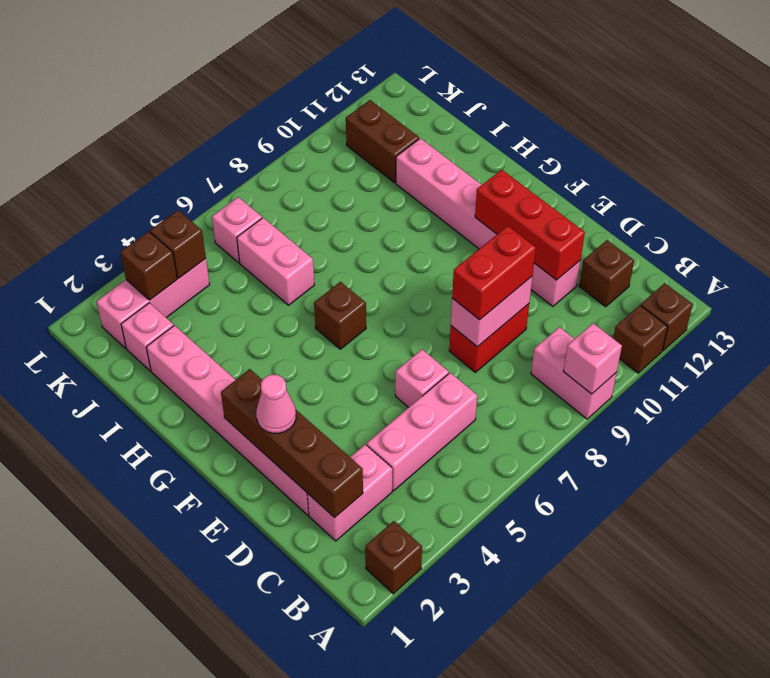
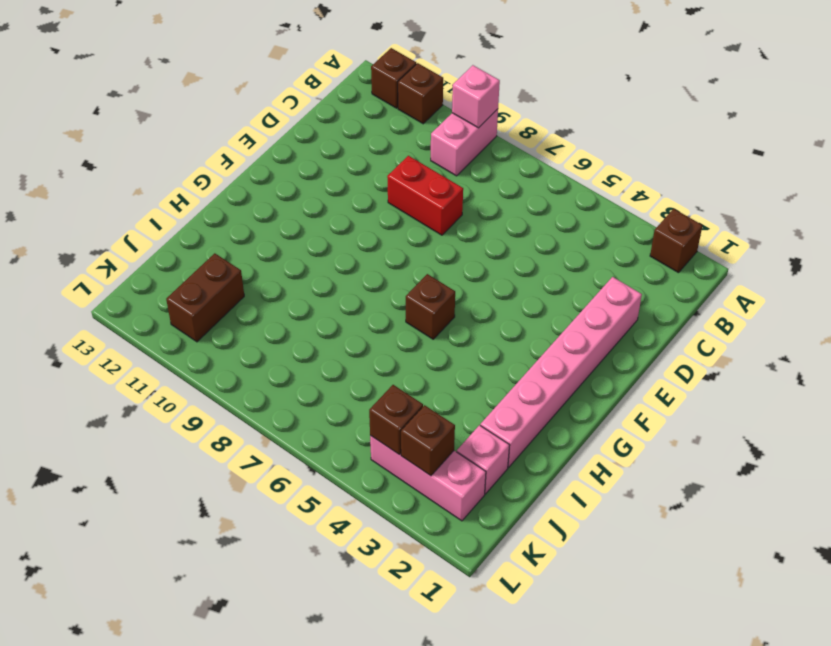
none -> pink brick C2:C3 level 1
none -> pink brick C4:C6 level 1
none -> brown brick C12 level 1

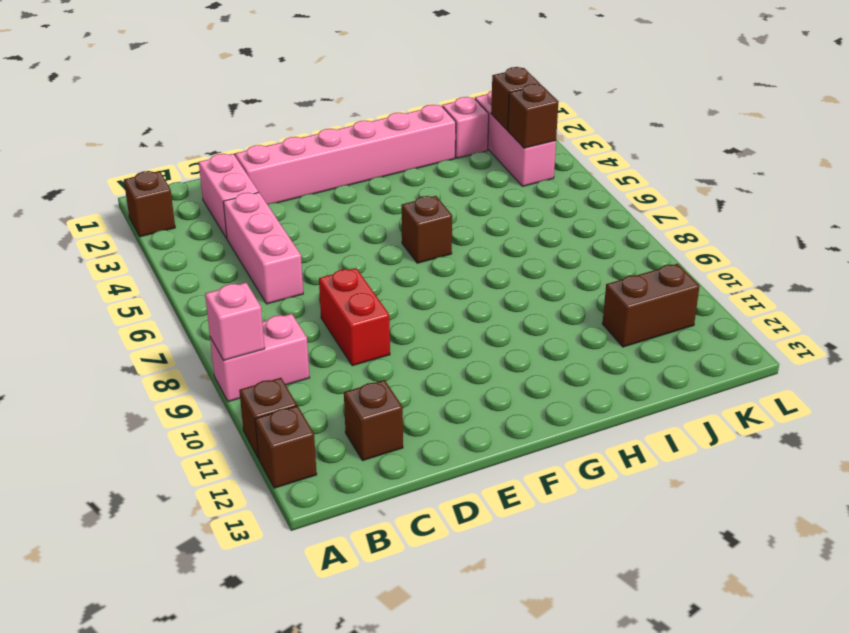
none -> pink brick D6 level 1
none -> pink brick D11:I11 level 1
none -> pink brick I6:J6 level 1

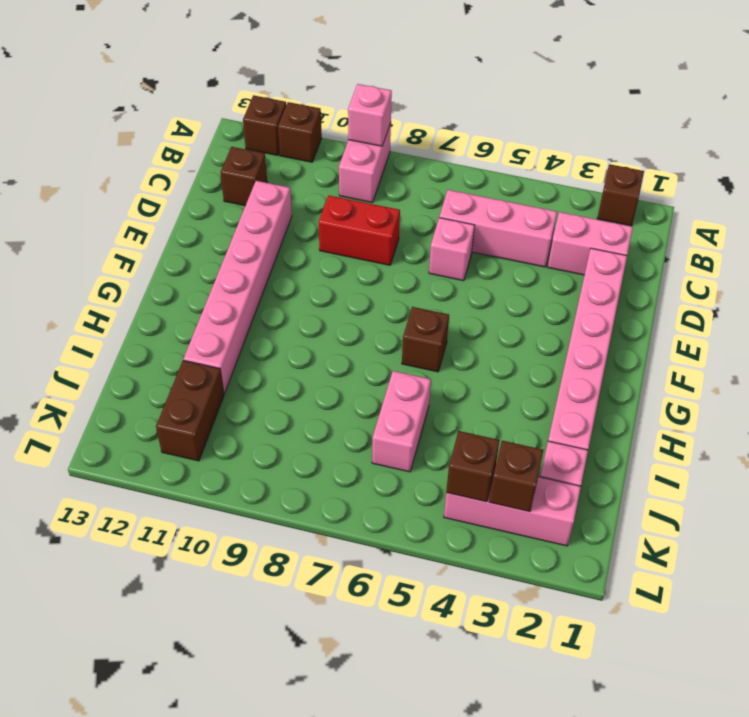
none -> pink brick K6 level 1
none -> brown brick C2:F2 level 2
none -> pink brick D8:D9 level 2

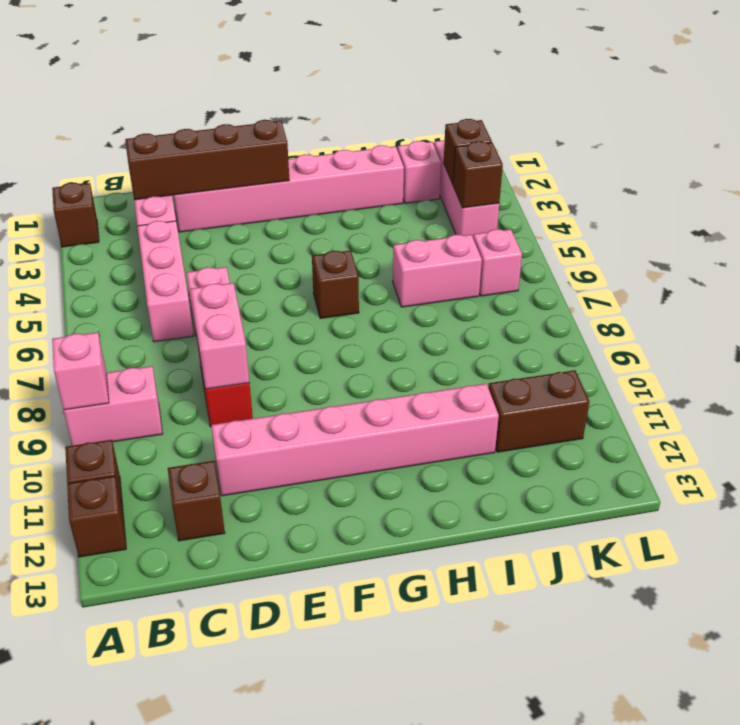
none -> red brick D11:F11 level 2
none -> red brick D8:D9 level 3
none -> pink cone E2 level 3

